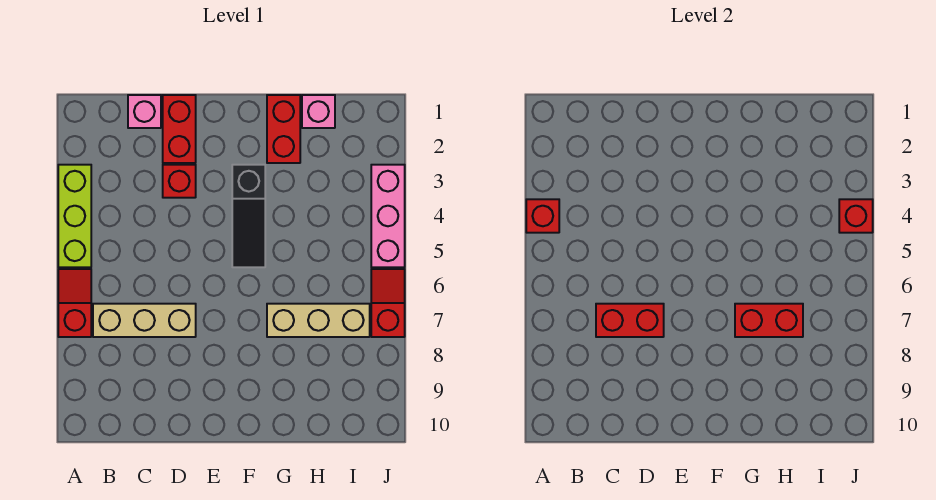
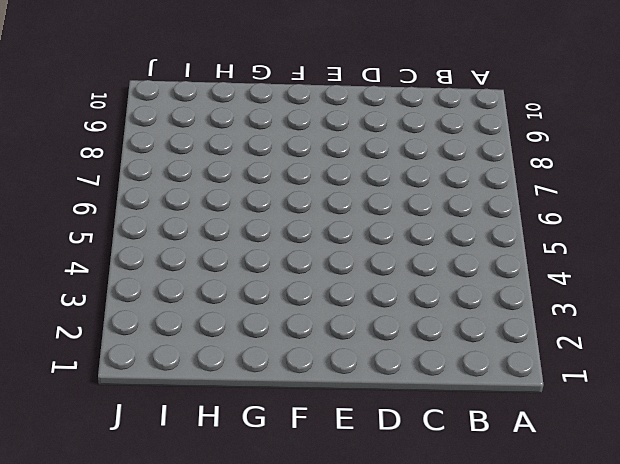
none -> lime brick A3:A5 level 1
none -> red slope A6:A7 level 1 top 7
none -> tan brick B7:D7 level 1

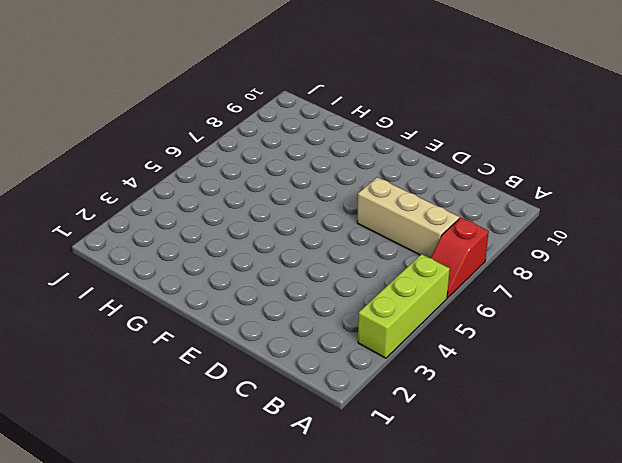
none -> pink brick C1 level 1
none -> red brick D1:D2 level 1
none -> red brick D3 level 1

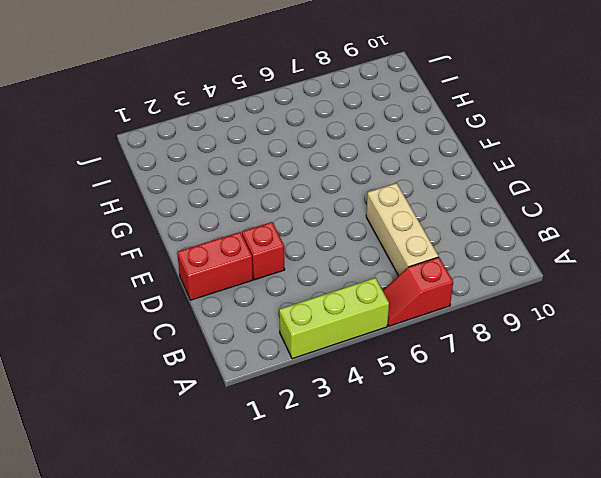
none -> pink brick C1 level 1
none -> black slope F3:F5 level 1 top 3
none -> red brick G1:G2 level 1

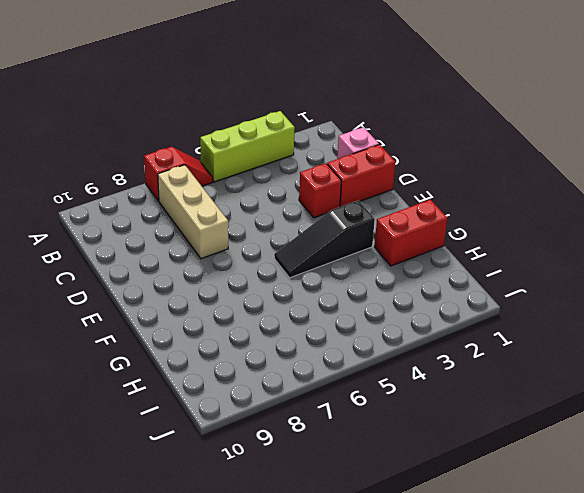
none -> tan brick G7:I7 level 1
none -> pink brick H1 level 1
none -> pink brick J3:J5 level 1

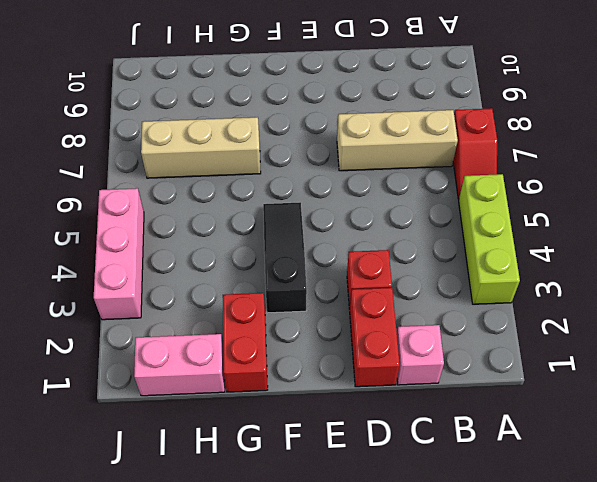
pink brick H1:I1 level 1 -> pink brick H1 level 1
none -> red slope J6:J7 level 1 top 7
none -> red brick A4 level 2
none -> red brick C7:D7 level 2

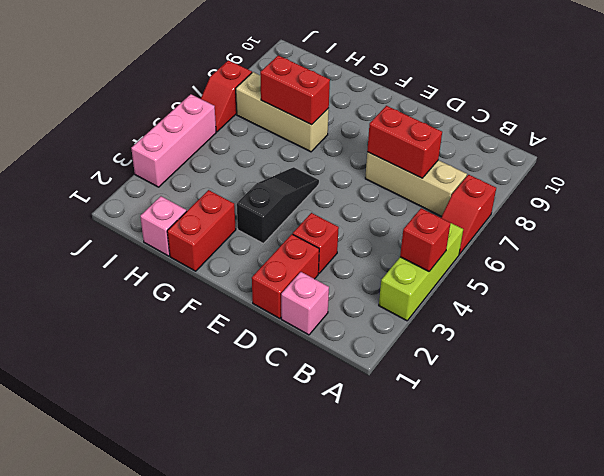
none -> red brick J4 level 2

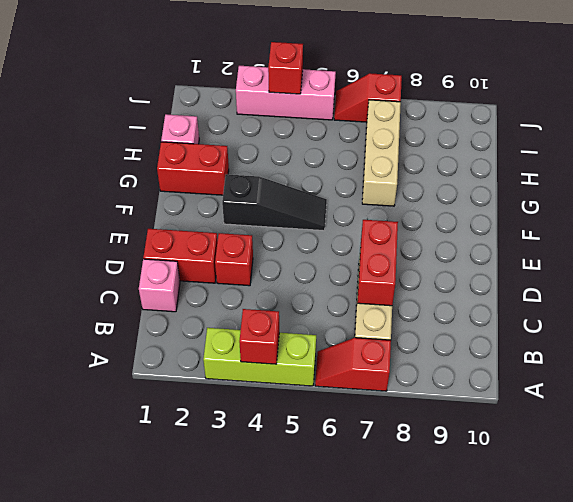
none -> red brick G7:H7 level 2

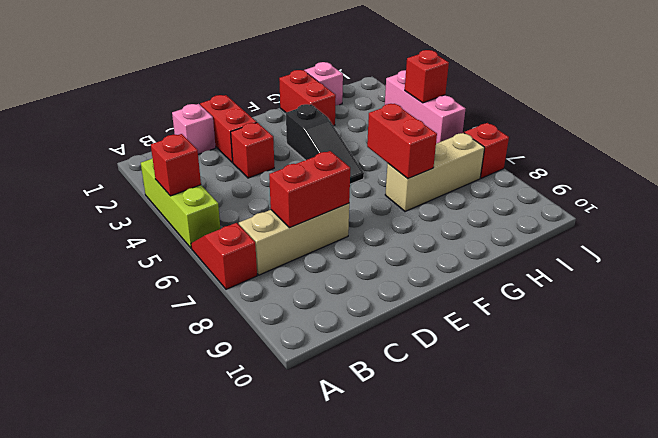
red brick G6:G7 level 2 -> red brick G7:H7 level 2

